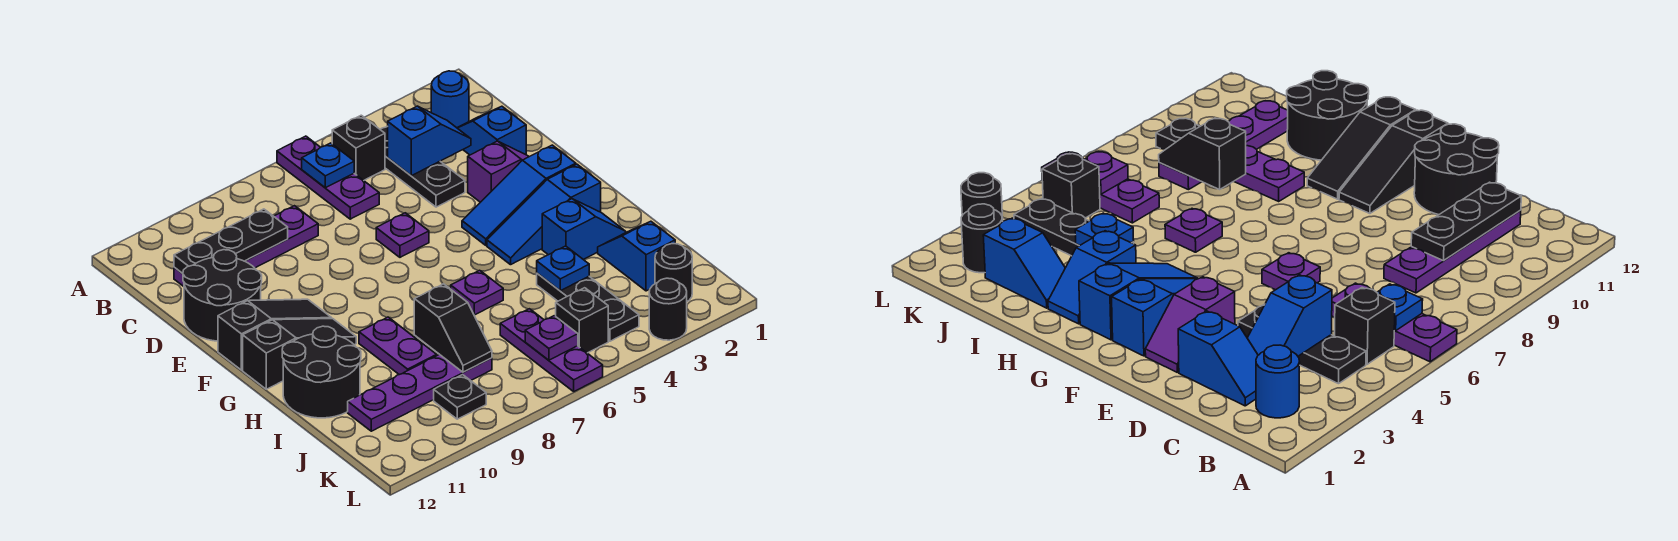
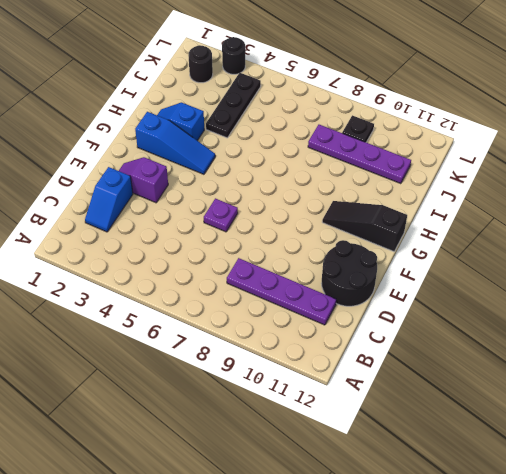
none -> purple plate A6:C6 level 1
none -> blue round brick B2 level 1
none -> black plate B4:D4 level 1
none -> black brick B5 level 1

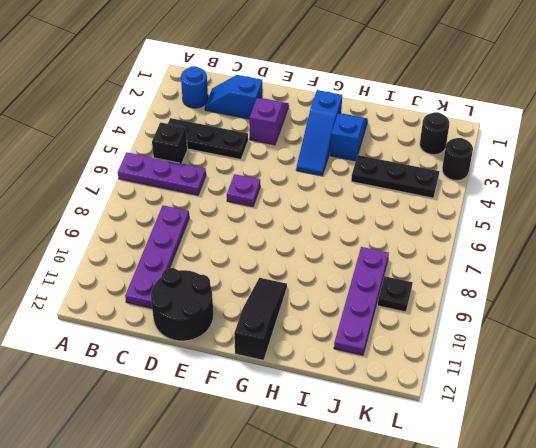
none -> blue slope F2:F4 level 1 top 2
none -> black slope F10:F12 level 1 top 12
none -> purple plate H6 level 1
none -> purple plate H9:I9 level 1

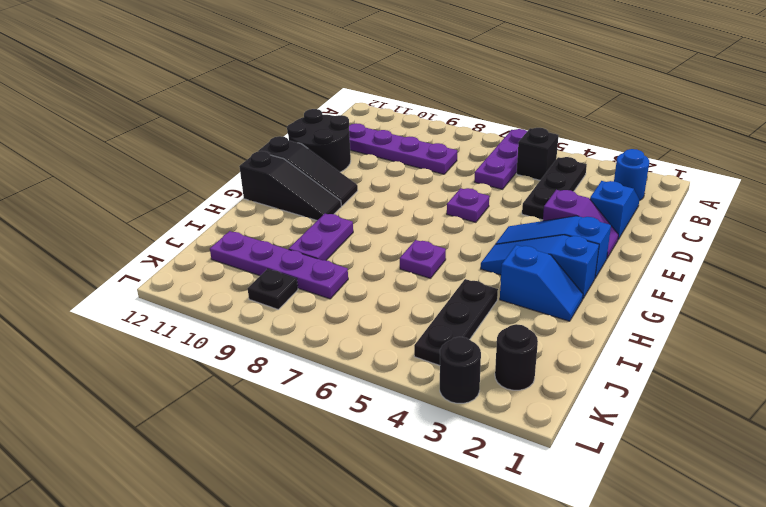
none -> black round brick H11:I12 level 1
none -> blue slope I2:J2 level 1 top J
none -> purple plate J6:L6 level 1
none -> black brick K5 level 1

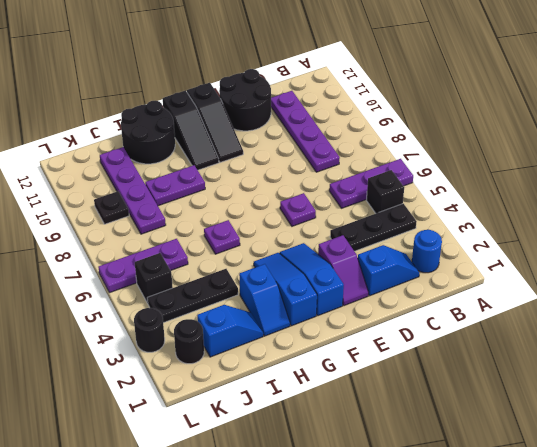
none -> blue plate B6 level 2
none -> blue slope C3:C4 level 2 top 4
none -> black plate C9:C11 level 2
none -> blue plate I4 level 2

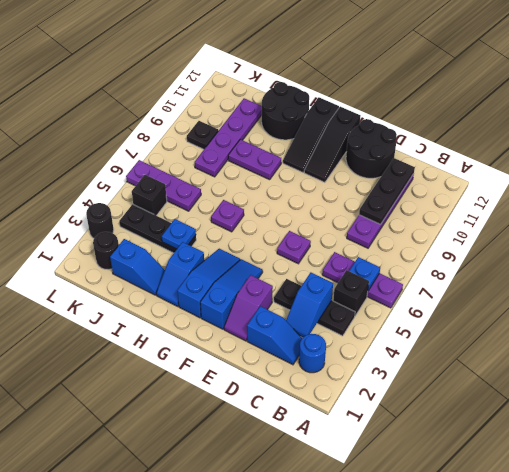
none -> black slope I8:J8 level 2 top I
none -> purple plate K6 level 2

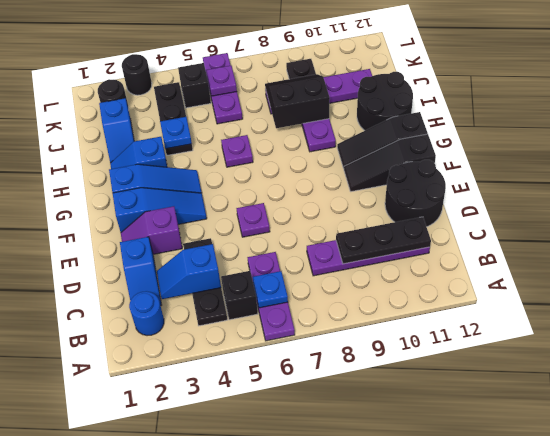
black slope I8:J9 level 2 top I -> black slope I8:J8 level 2 top I

